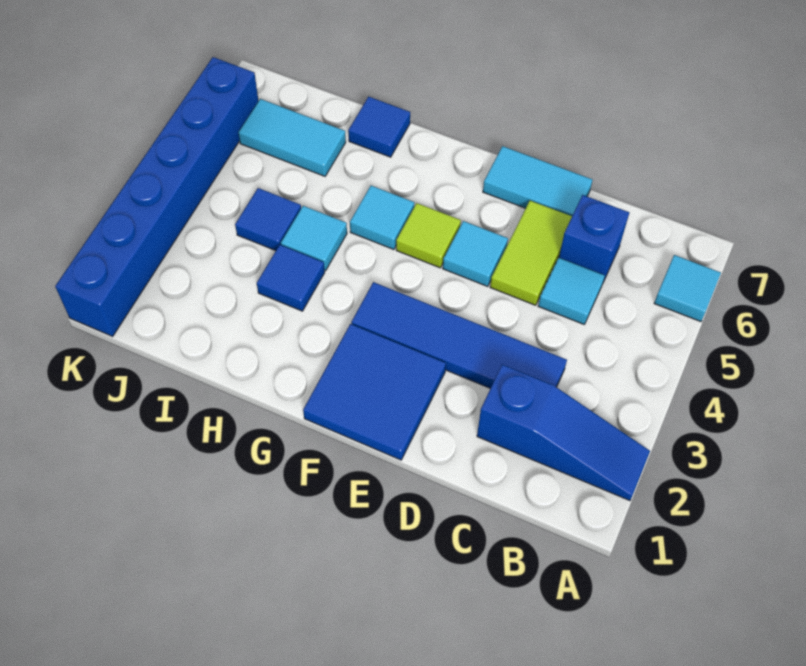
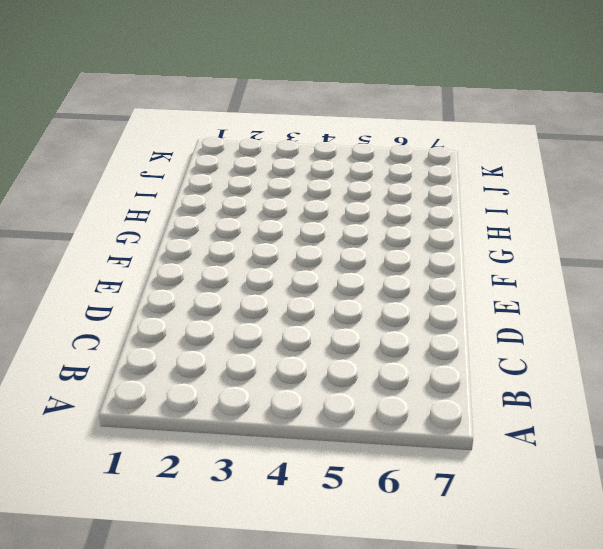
none -> blue slope A2:C2 level 1 top C
none -> cyan tile A6 level 1
none -> blue tile C3:F3 level 1

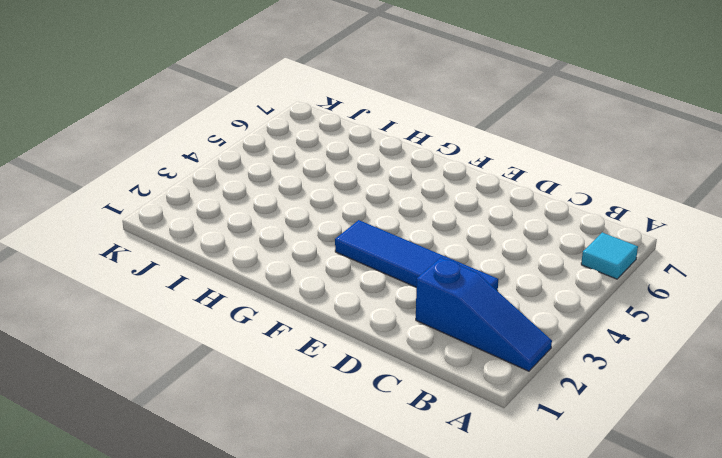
none -> cyan tile C5 level 1
none -> blue brick C6 level 1
none -> lime tile D5:D6 level 1

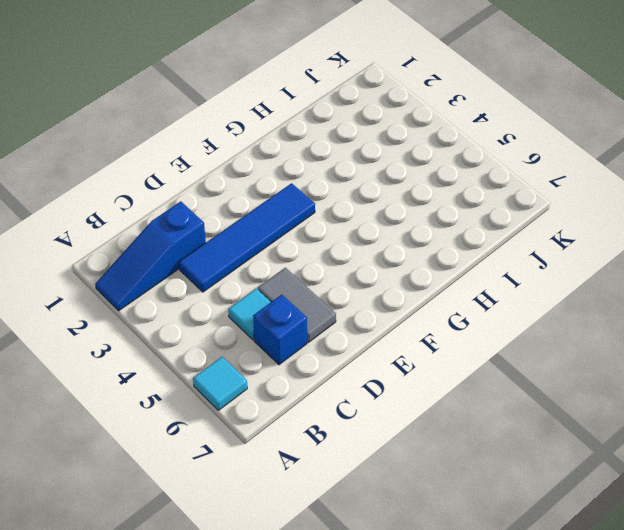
grey tile D5:D6 level 1 -> lime tile D5:D6 level 1
none -> cyan tile D7:E7 level 1
none -> blue tile E1:F2 level 1
none -> cyan tile E5 level 1

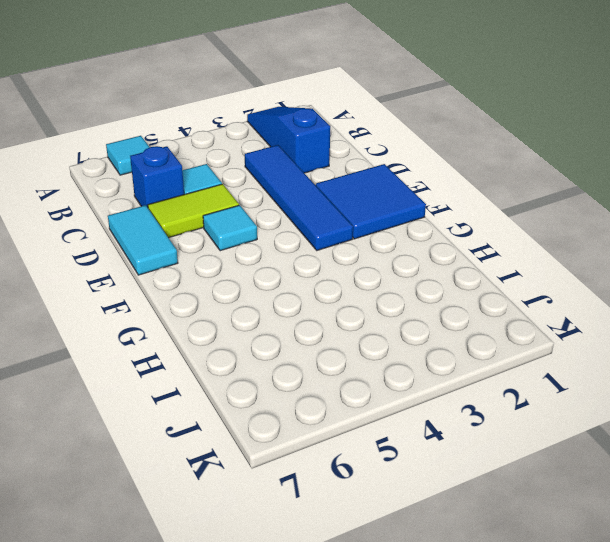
none -> lime tile F5 level 1
none -> cyan tile G5 level 1
none -> blue tile H3 level 1

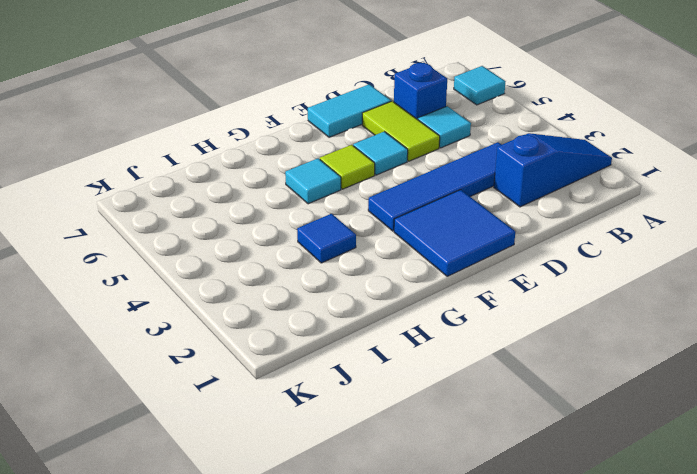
none -> cyan tile H4 level 1
none -> blue tile H7 level 1
none -> blue tile I4 level 1

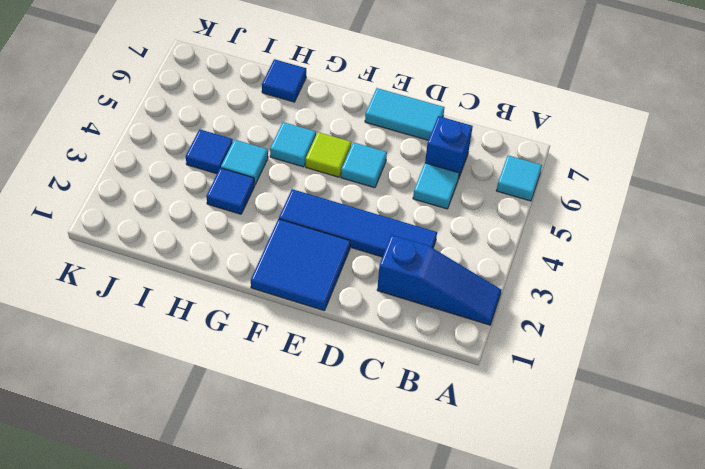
none -> lime tile D5:D6 level 1
none -> cyan tile I6:J6 level 1
none -> blue brick K1:K6 level 1

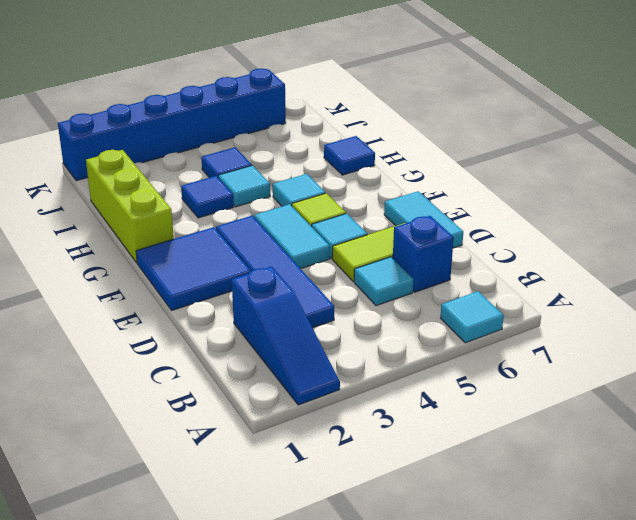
cyan tile E4:F4 level 1 -> cyan tile I6:J6 level 1
lime brick G1:I1 level 1 -> none

